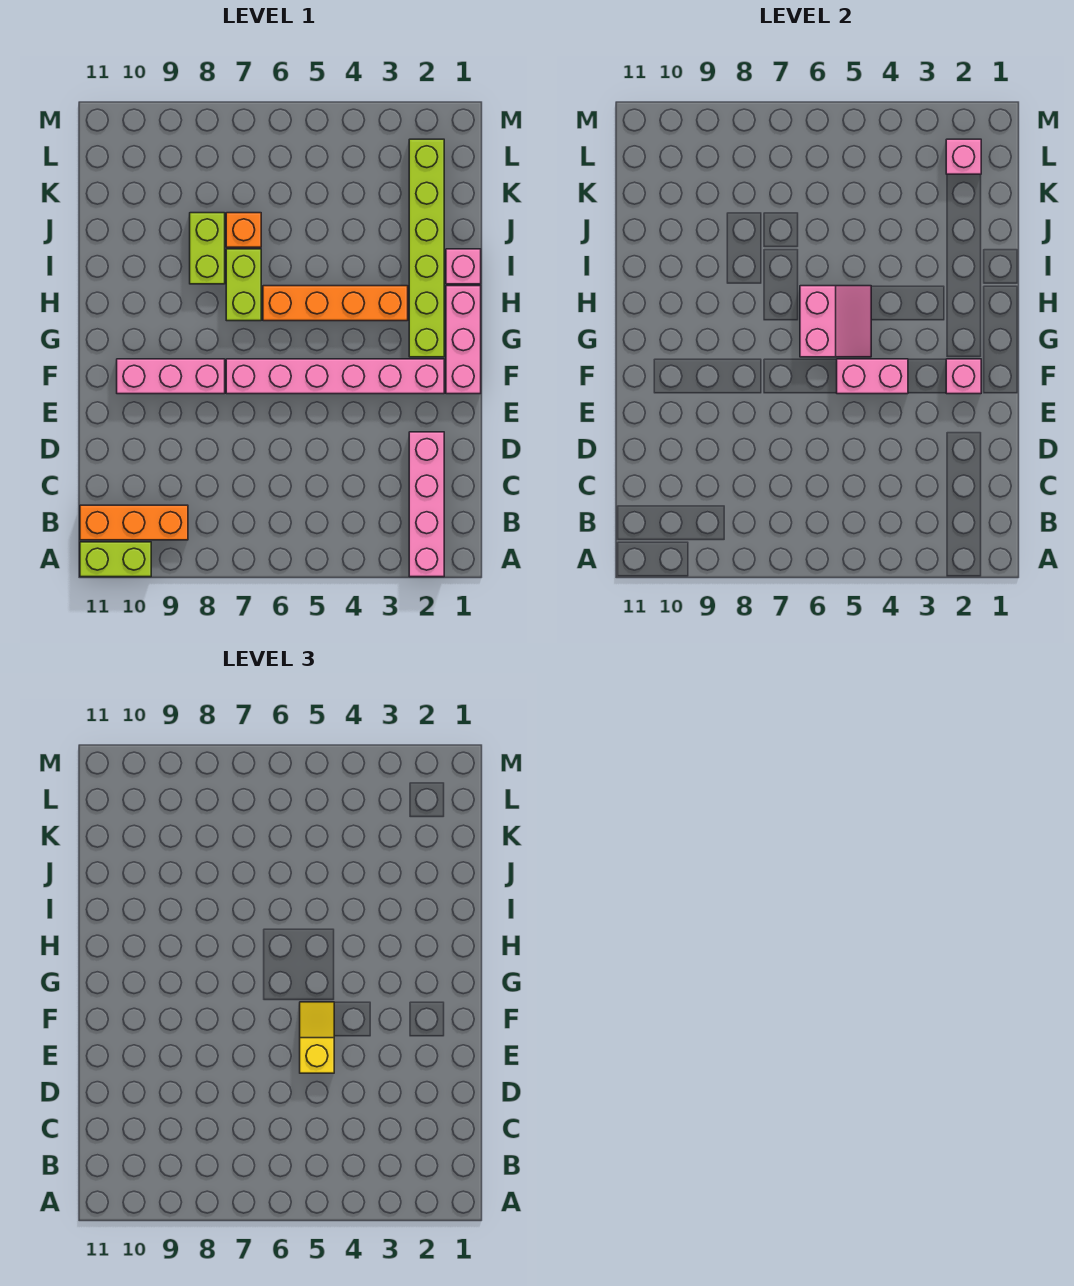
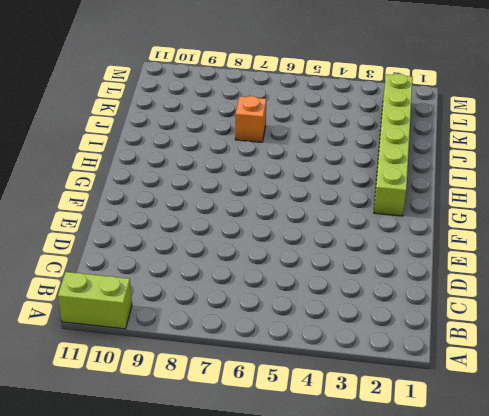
none -> pink brick A2:D2 level 1
none -> orange brick B9:B11 level 1
none -> pink brick F1:H1 level 1

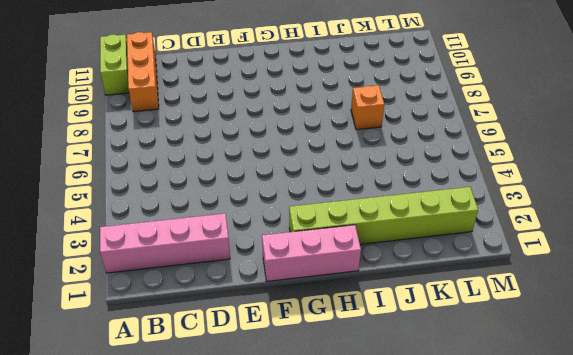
none -> pink brick F2:F7 level 1
none -> pink brick F8:F10 level 1
none -> orange brick H3:H6 level 1

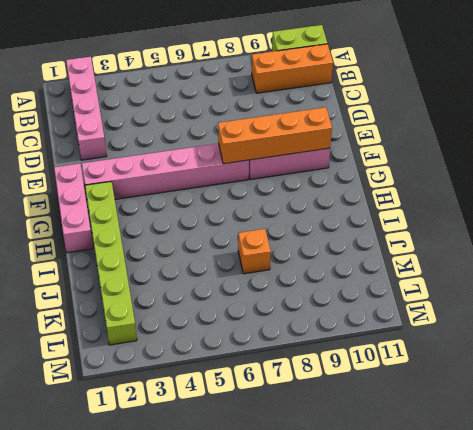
orange brick F7:F10 level 2 -> orange brick H3:H6 level 1
none -> lime brick H7:I7 level 1
none -> pink brick I1 level 1
none -> lime brick I8:J8 level 1

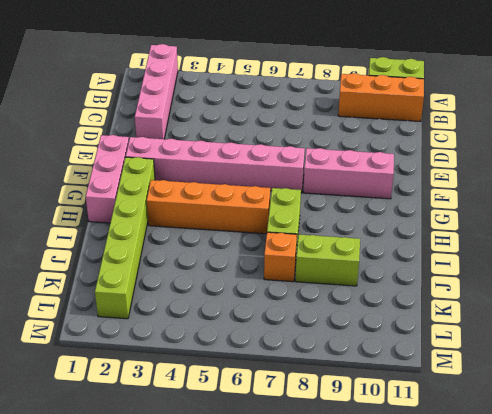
lime brick J8:J9 level 1 -> lime brick I8:J8 level 1
none -> pink brick I1 level 1
none -> pink brick F2 level 2
none -> pink brick F4:F5 level 2

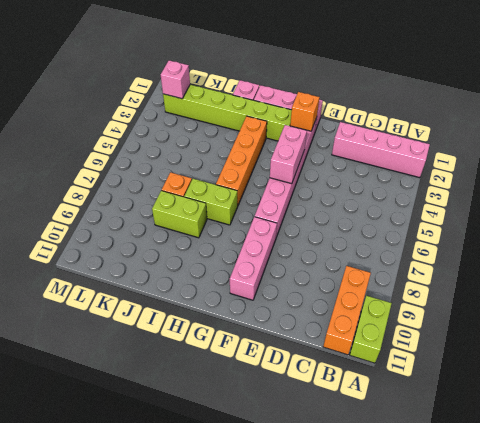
orange brick F2 level 2 -> pink brick F2 level 2
none -> pink slope G5:H6 level 2 top 6
none -> yellow slope E5:F5 level 3 top E

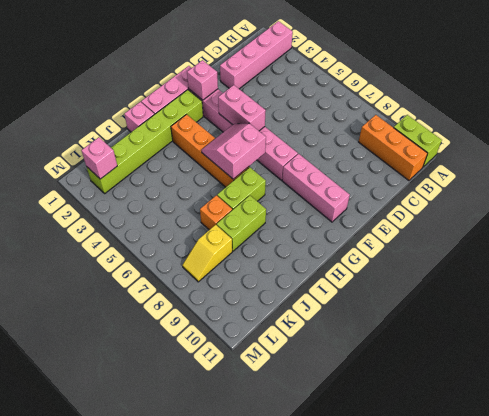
yellow slope K8:L8 level 1 top K -> yellow slope E5:F5 level 3 top E

